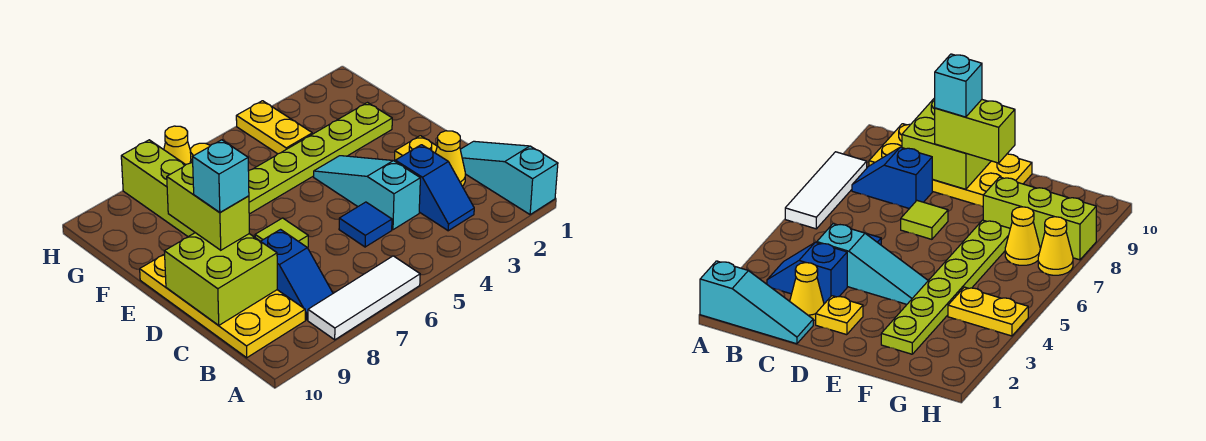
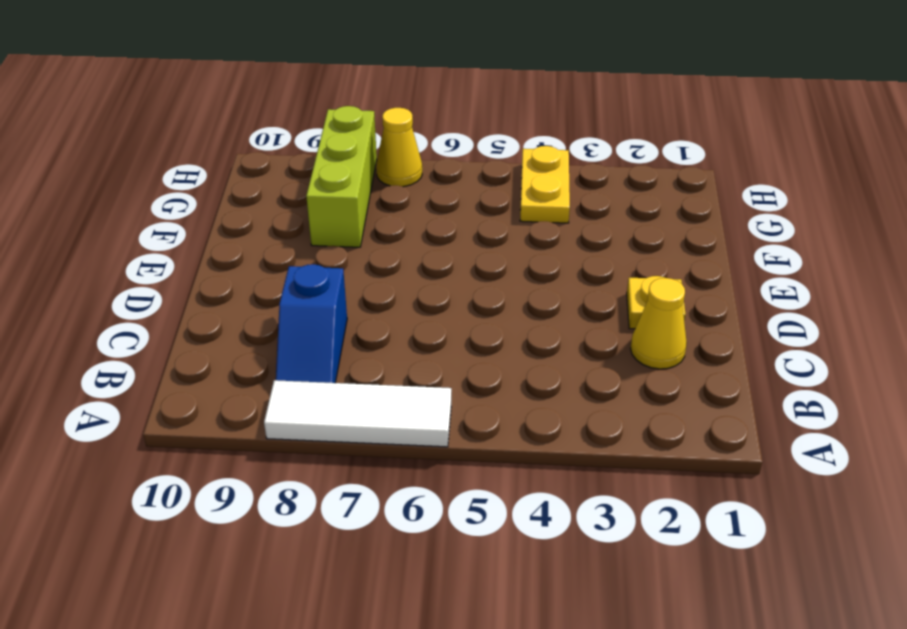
none -> cyan slope A1:C1 level 1 top A
none -> blue slope B3:C3 level 1 top C
none -> yellow plate B9:E10 level 1

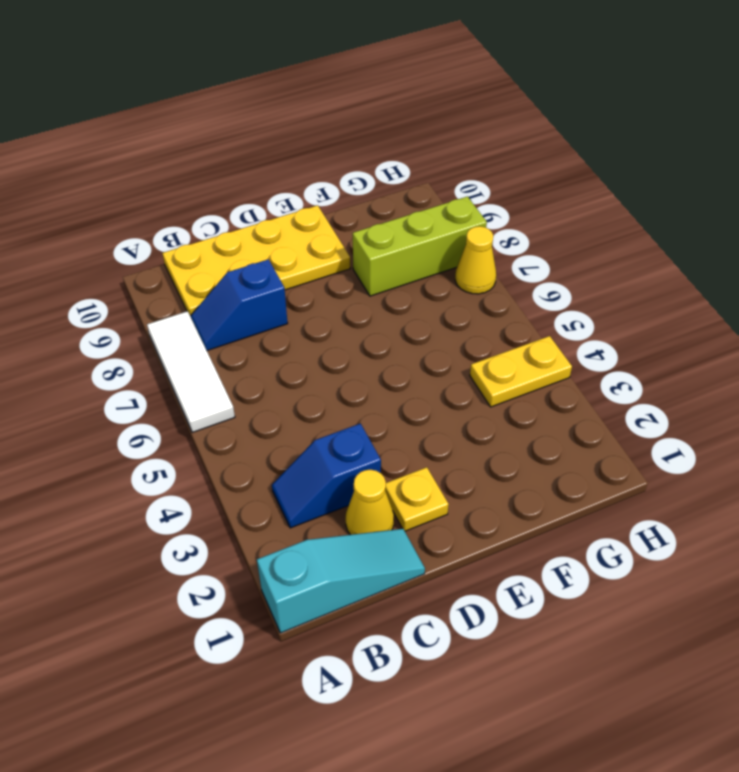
none -> cyan slope C4:E4 level 1 top C
none -> blue tile C5 level 1
none -> lime tile D7 level 1

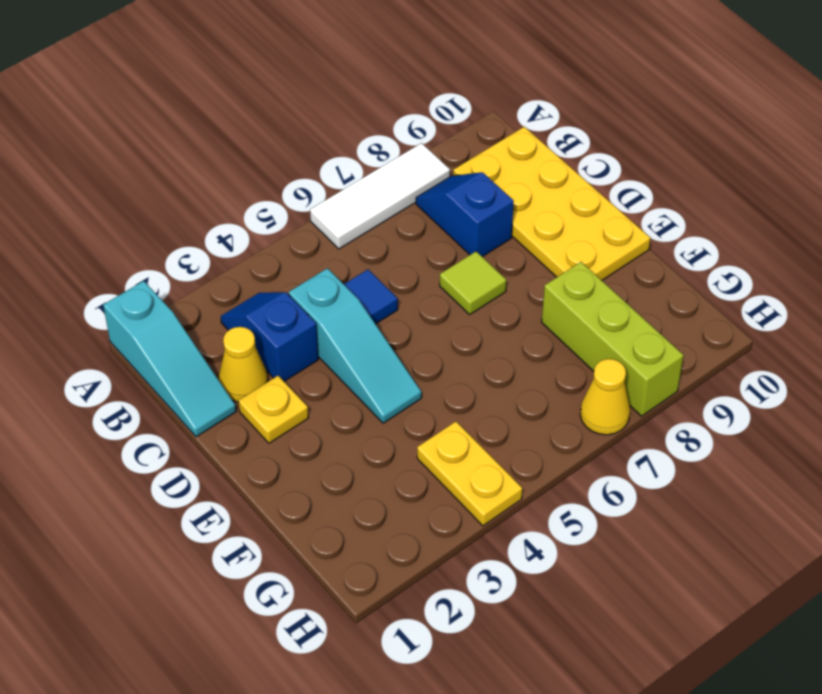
none -> lime plate F2:F7 level 1
none -> yellow cone G7 level 1
none -> lime brick C9:D10 level 2

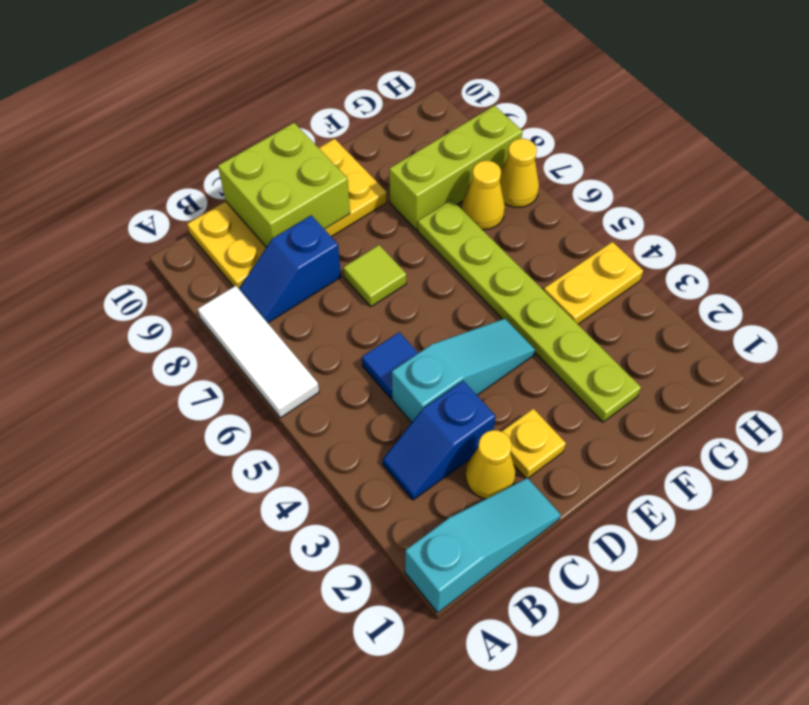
none -> lime brick D9:E9 level 3
none -> cyan brick D9 level 4

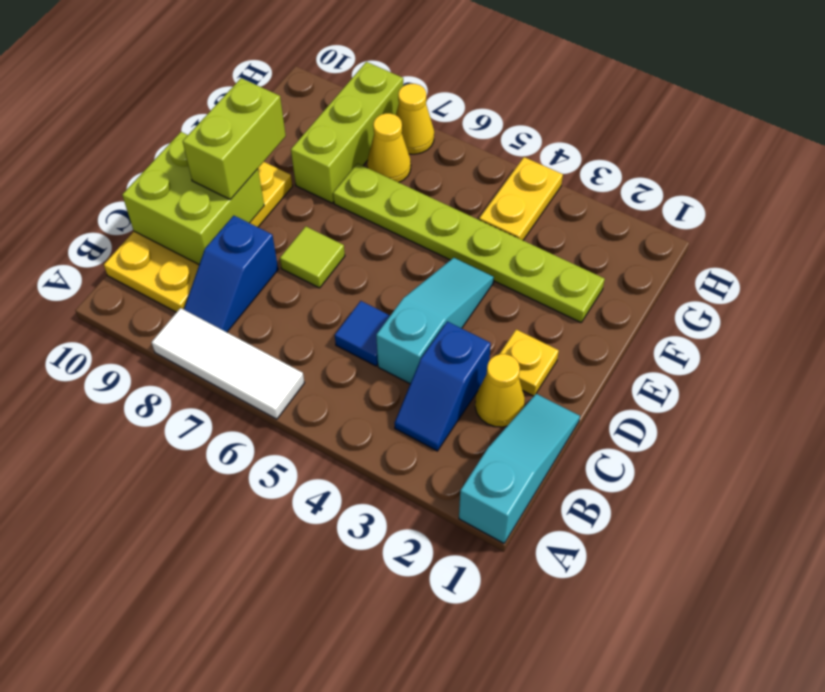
none -> cyan brick D9 level 4

